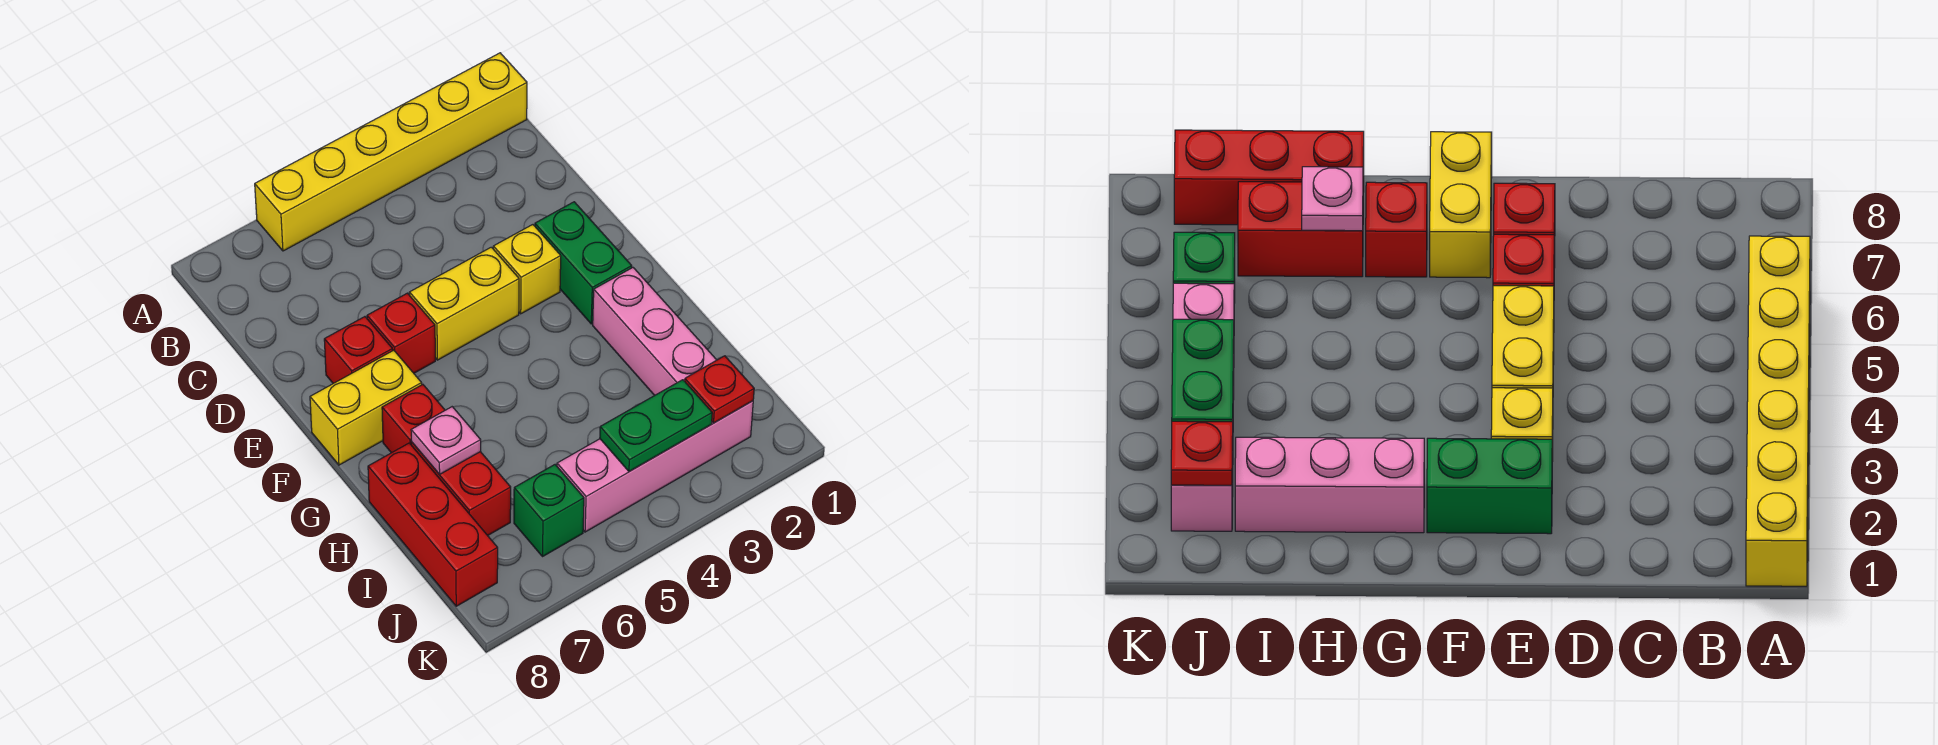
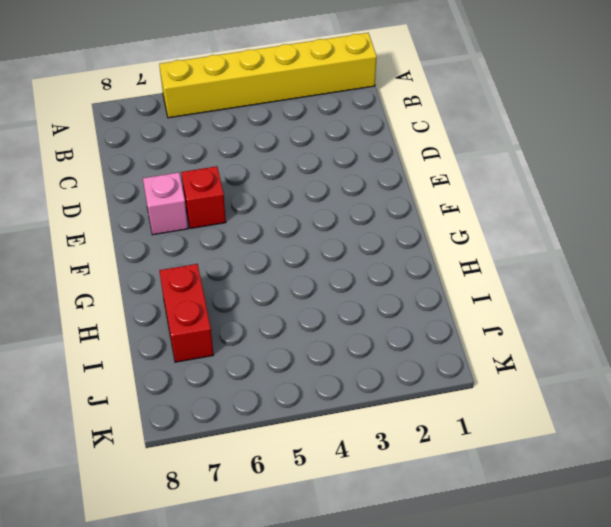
pink brick E7 level 1 -> red brick E7 level 1
none -> green brick E2:F2 level 1
none -> yellow brick E3 level 1
none -> yellow brick E4:E5 level 1

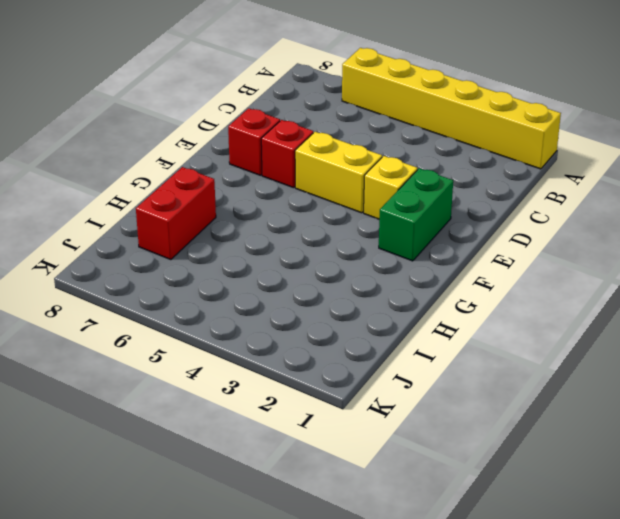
none -> yellow brick F7:F8 level 1
none -> pink brick G2:I2 level 1
none -> red brick G7 level 1

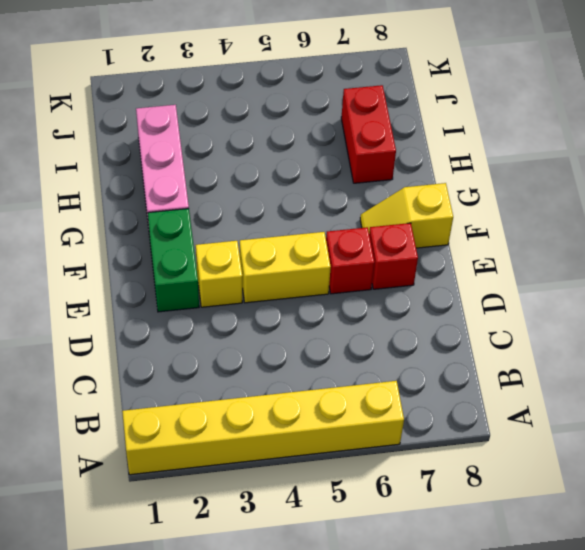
yellow slope F7:F8 level 1 top 8 -> yellow brick F7:F8 level 1
none -> red brick G7 level 1
none -> red brick H8:J8 level 1
none -> pink brick J2:J5 level 1

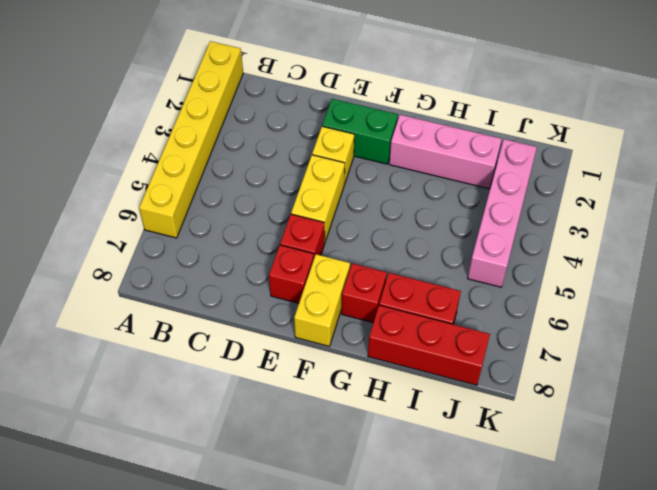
none -> green brick J6 level 1
none -> pink plate H7 level 2
none -> red plate J2 level 2

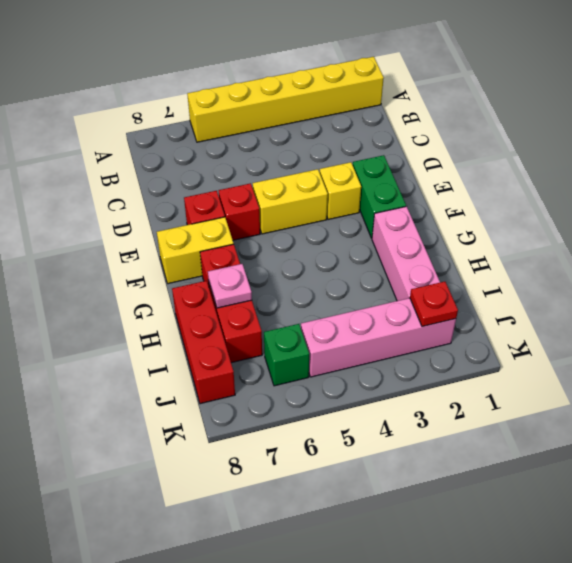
none -> green plate J3:J4 level 2

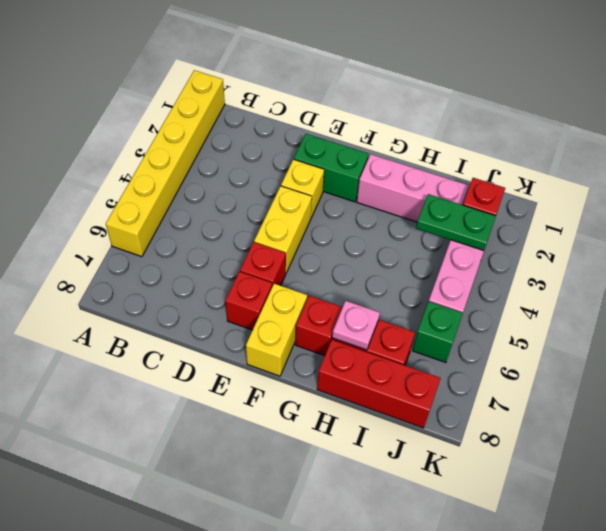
green plate I3:J3 level 2 -> green plate J3:J4 level 2

